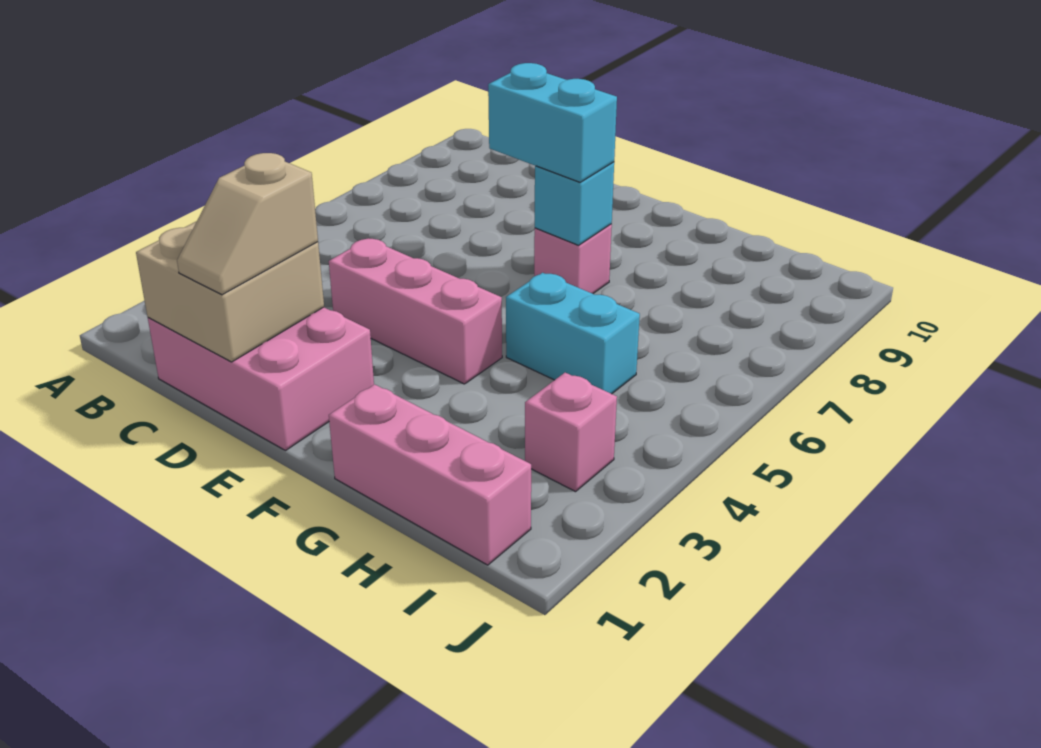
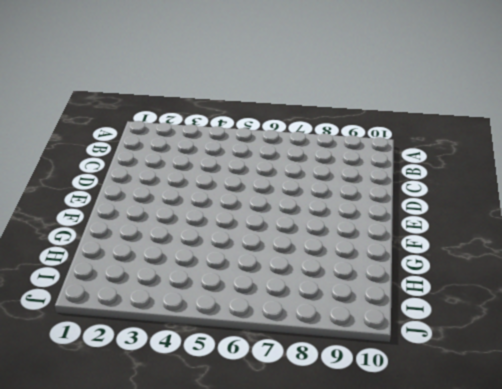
none -> pink brick C1:E2 level 1
none -> pink brick D4:F4 level 1

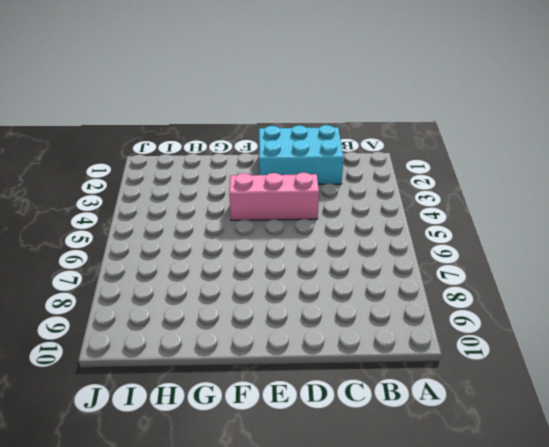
cyan brick C1:E2 level 1 -> pink brick C1:E2 level 1
none -> pink brick F7 level 1
none -> pink brick G1:I1 level 1

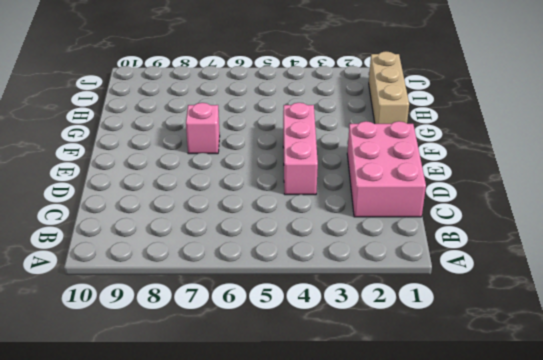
tan brick G1:I1 level 1 -> pink brick G1:I1 level 1
none -> cyan brick G5:H5 level 1
none -> pink brick I3 level 1

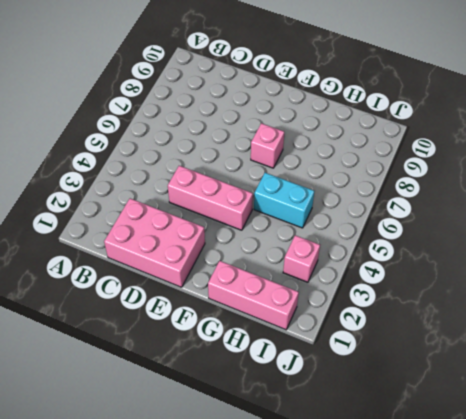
none -> tan brick C1:D2 level 2
none -> cyan brick F7 level 2

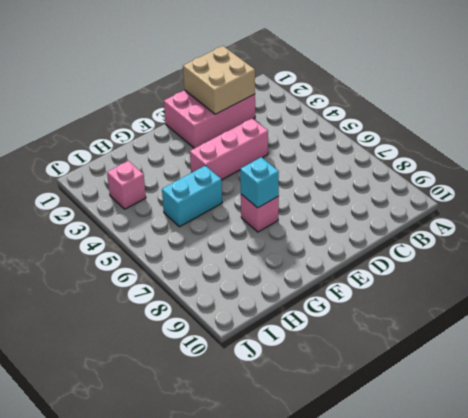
none -> pink brick G1:I1 level 1
none -> tan slope D1:D2 level 3 top 2

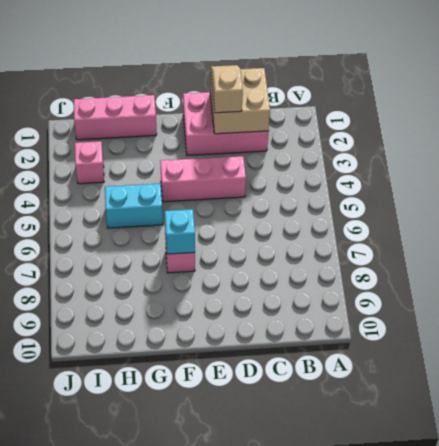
none -> cyan brick E7:F7 level 3

